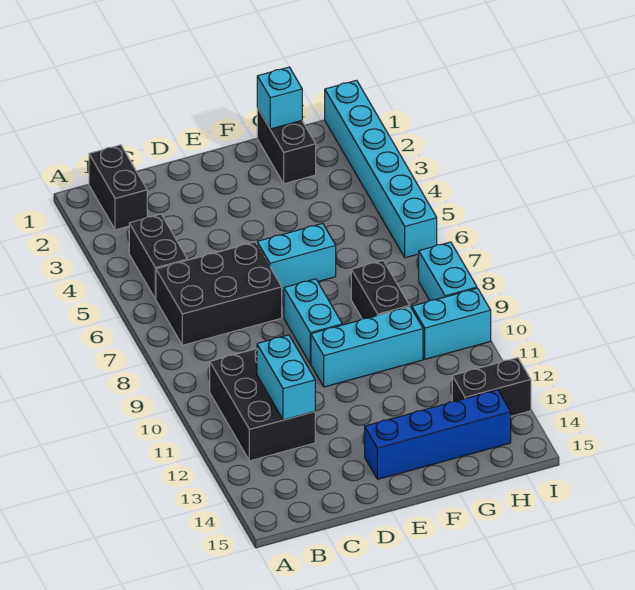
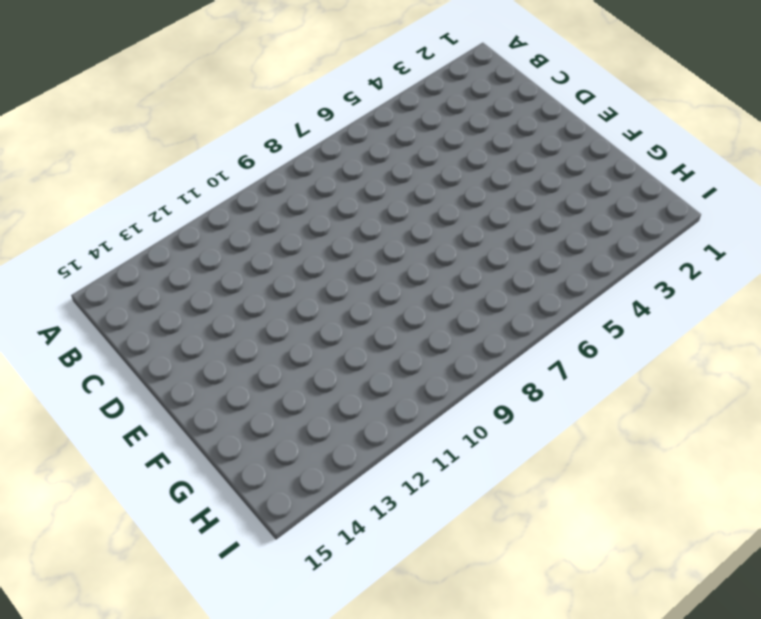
none -> black brick B1:B2 level 1
none -> black brick B4:B5 level 1
none -> black brick B6:D7 level 1

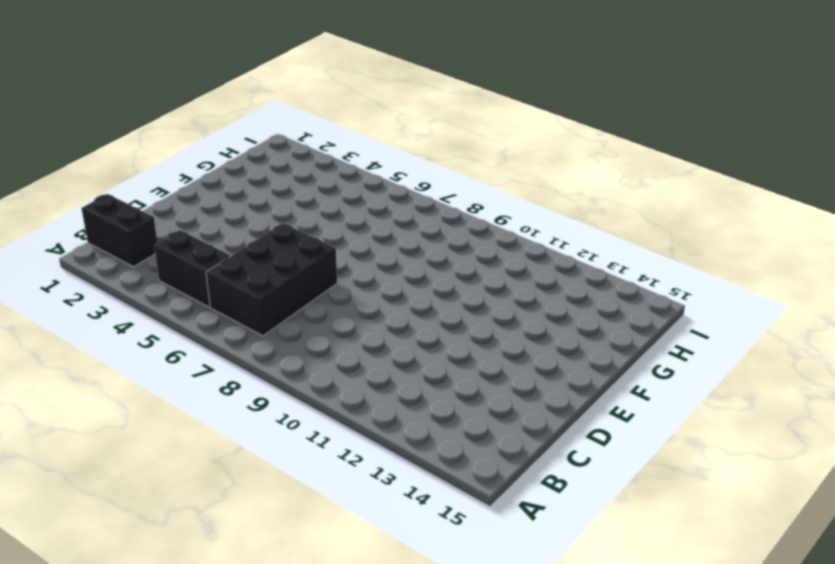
none -> black brick B10:C12 level 1
none -> cyan brick E6:F6 level 1
none -> cyan brick E8:E9 level 1

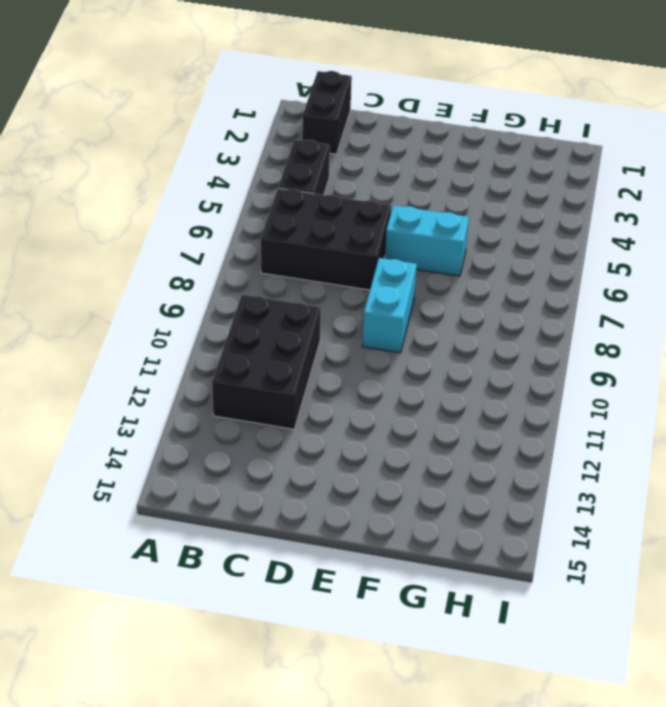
none -> cyan brick E10:G10 level 1
none -> blue brick E14:H14 level 1
none -> black brick G1:G2 level 1

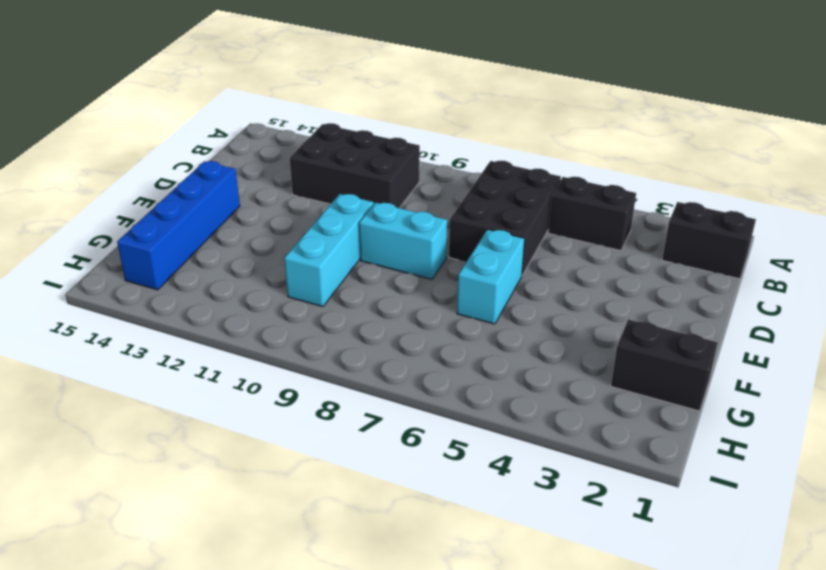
none -> black brick G8:G9 level 1
none -> cyan brick H10:I10 level 1
none -> black brick H13:I13 level 1

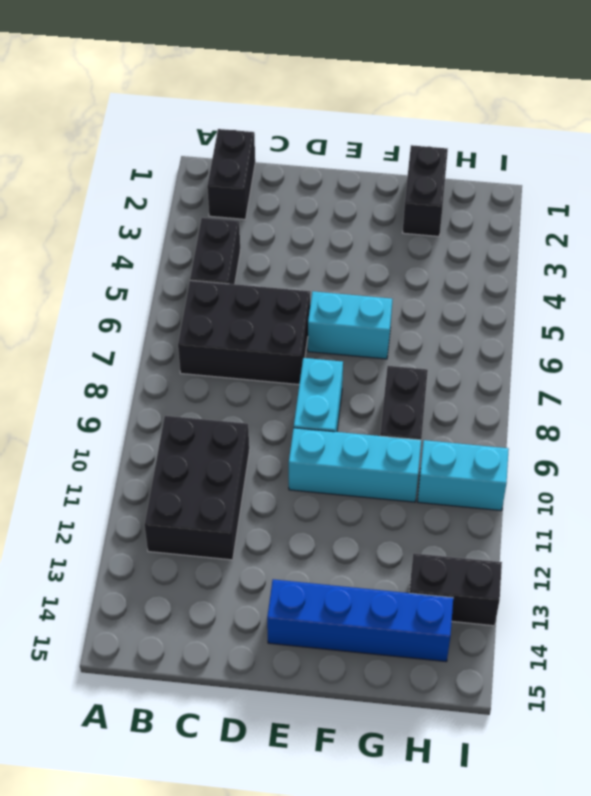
none -> cyan brick I1:I6 level 1
none -> cyan brick I8:I9 level 1
none -> cyan brick C11:C12 level 2

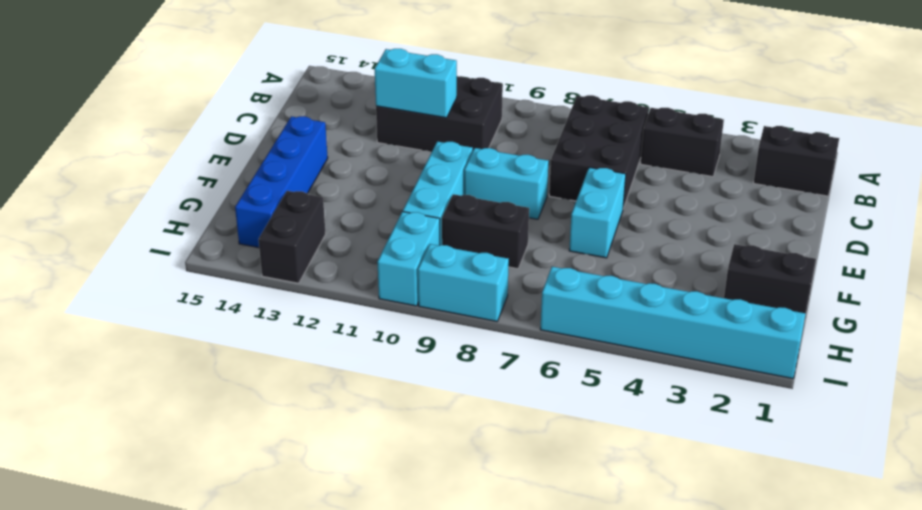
none -> cyan brick G1 level 2

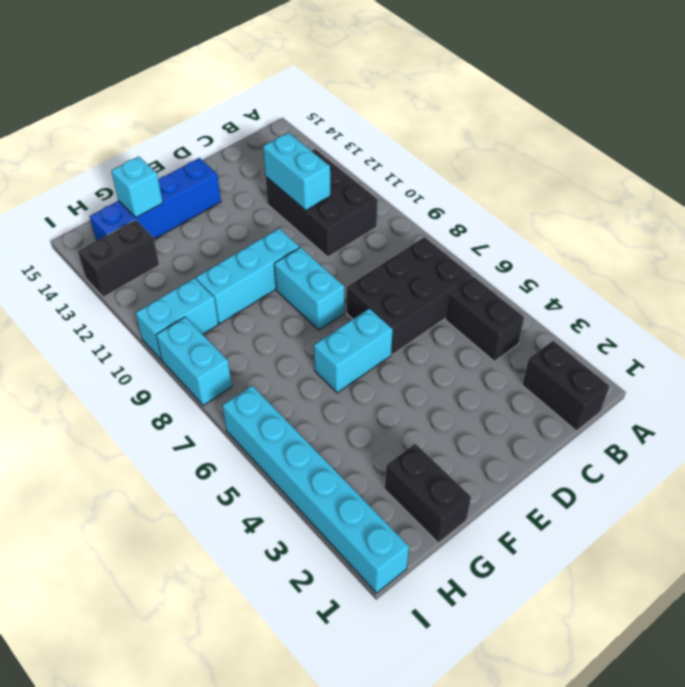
cyan brick G14 level 2 -> cyan brick G1 level 2
none -> black brick G8:G9 level 1

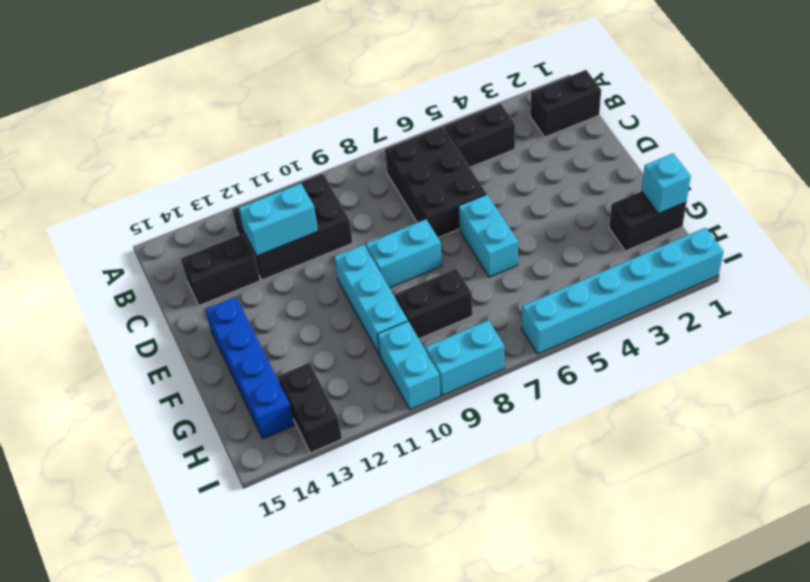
black brick C13:C14 level 1 -> none

